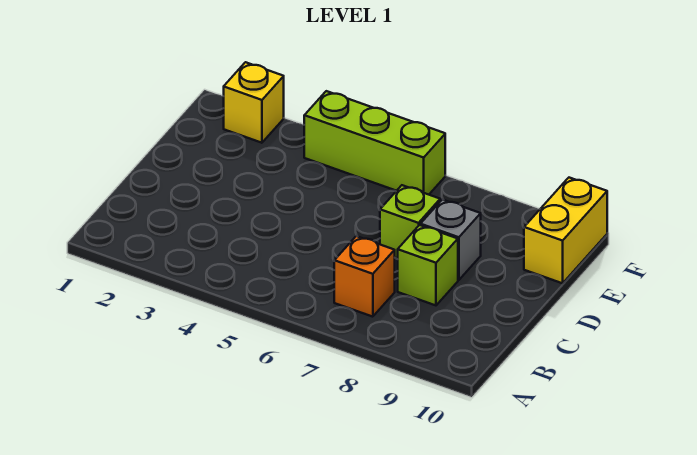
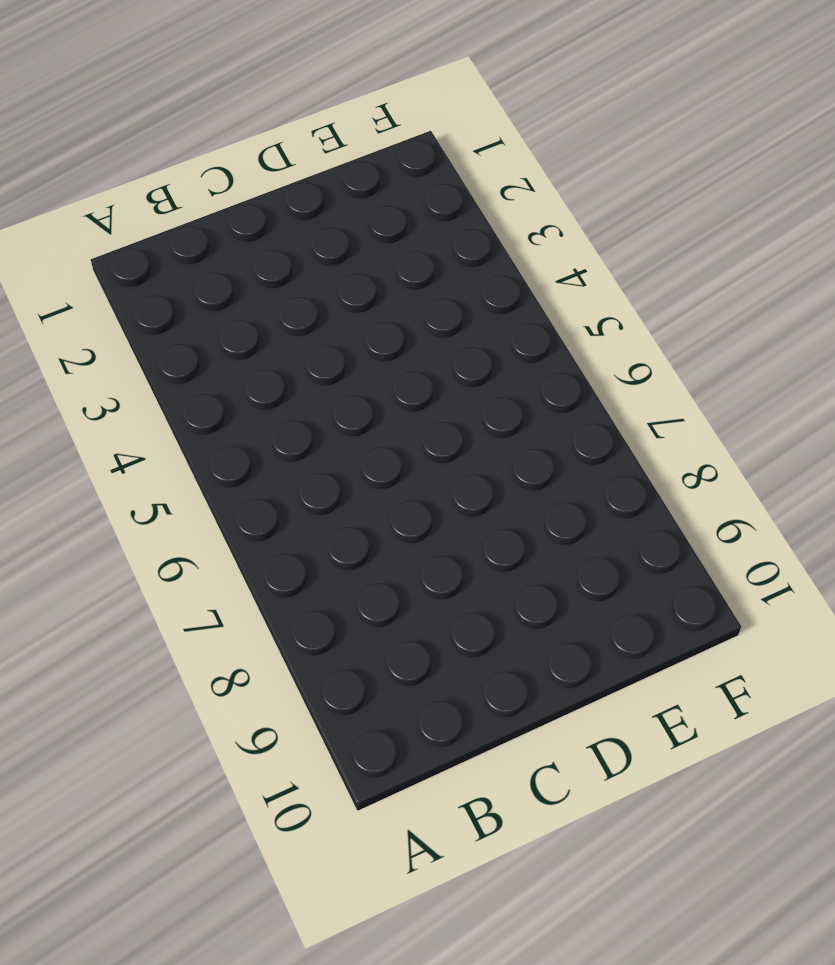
none -> orange brick B7 level 1
none -> lime brick C8 level 1

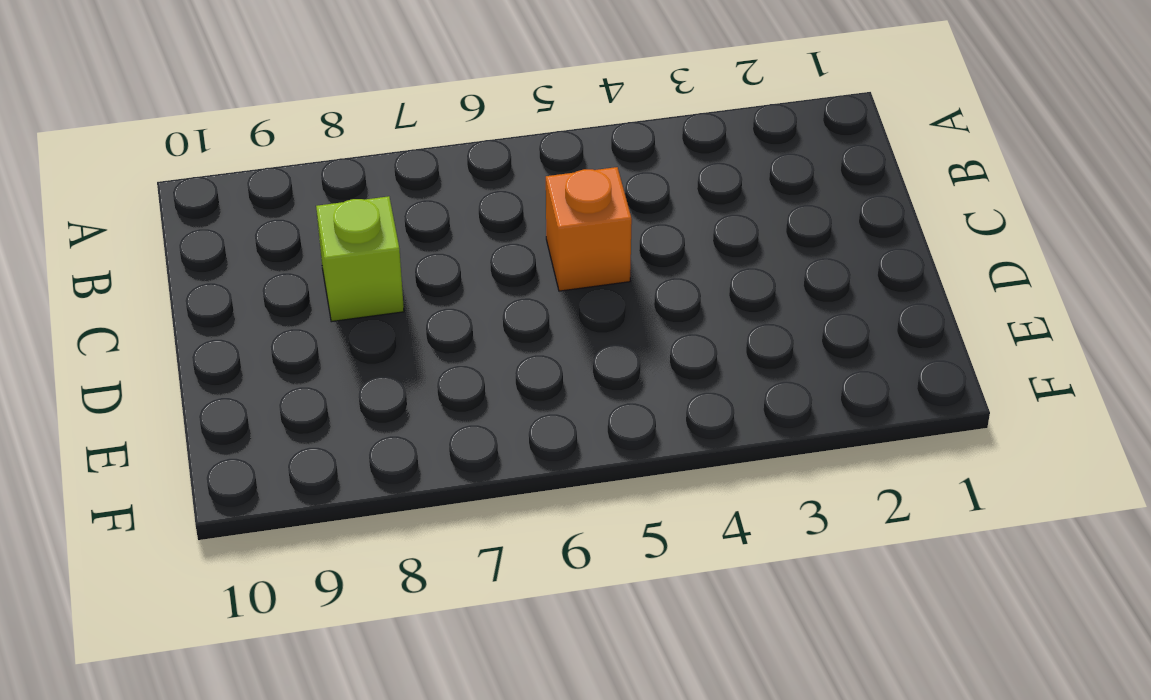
orange brick C5 level 1 -> orange brick B7 level 1
none -> lime brick D7 level 1
none -> grey brick D8 level 1

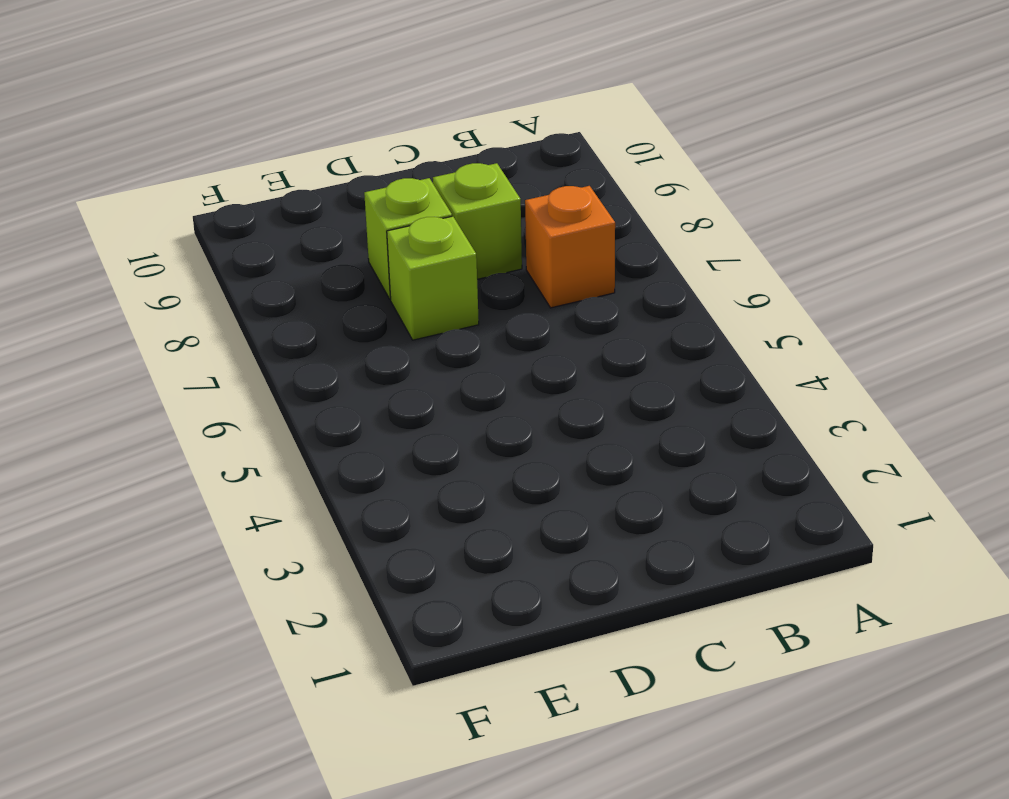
lime brick D8 level 1 -> grey brick D8 level 1
none -> yellow brick E10:F10 level 1
none -> yellow brick F2 level 1

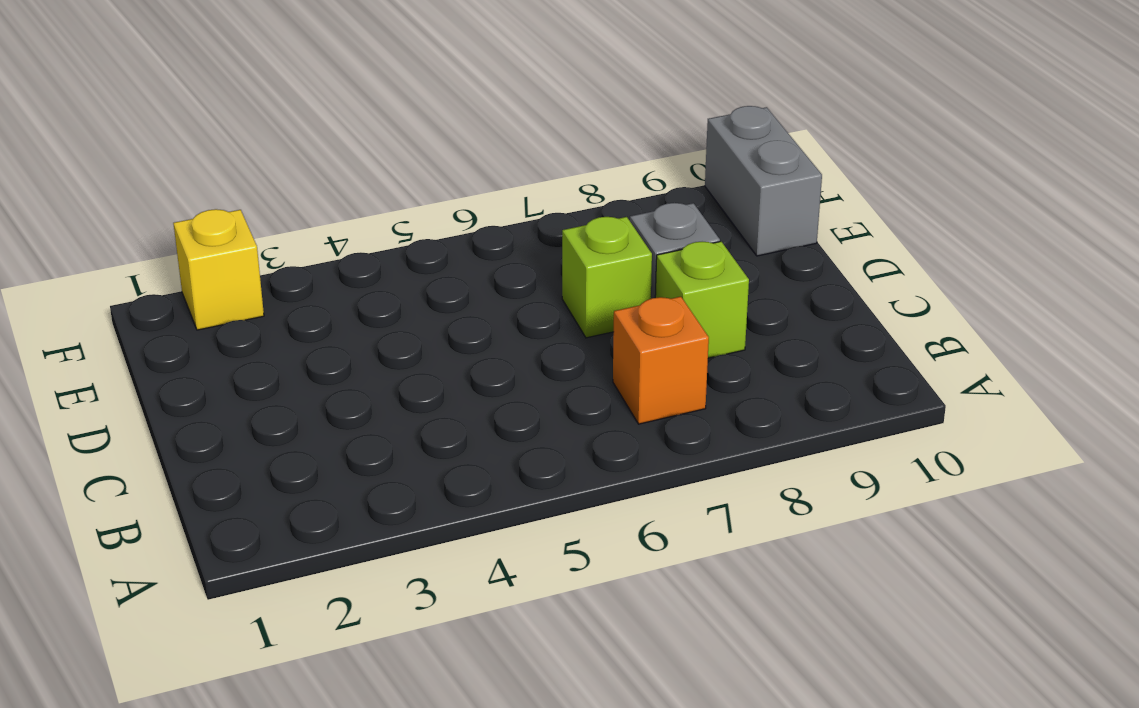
grey brick E10:F10 level 1 -> yellow brick E10:F10 level 1
none -> lime brick F4:F6 level 1

